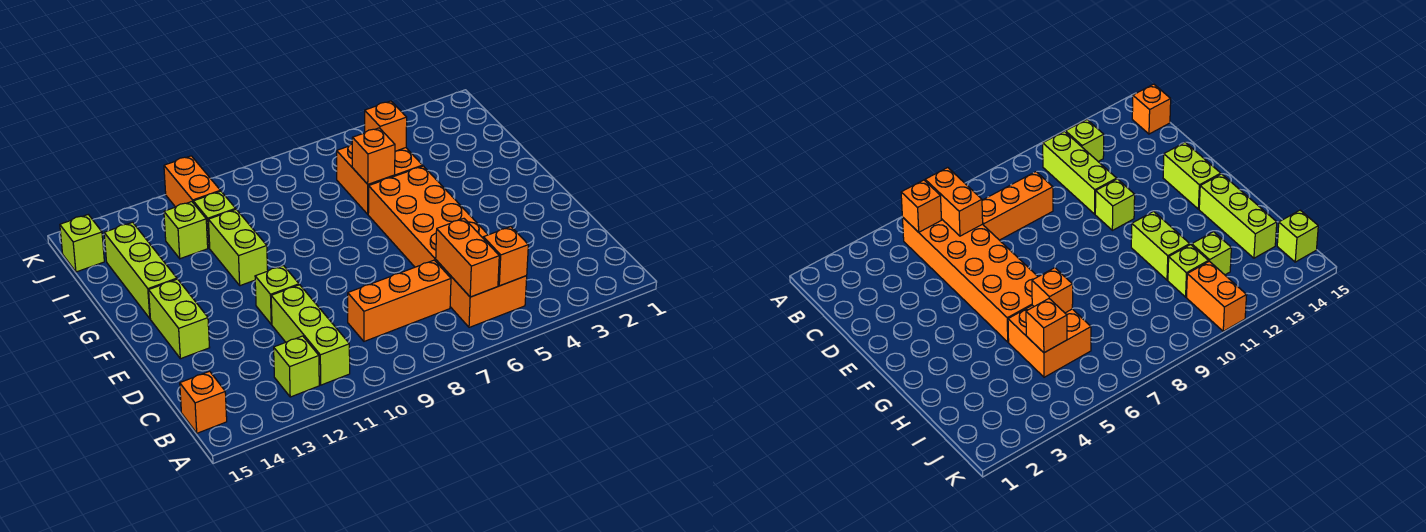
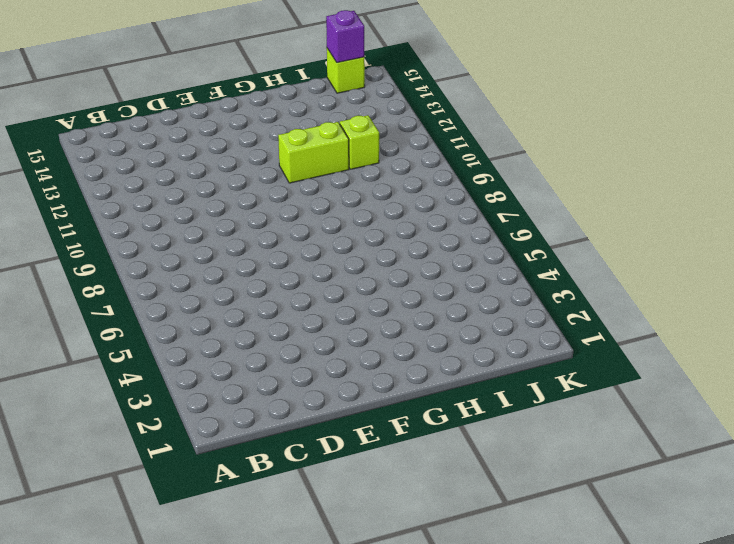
purple brick J15 level 2 -> none
none -> orange brick B5:G6 level 1
none -> lime brick B11:D11 level 1
none -> lime brick B12 level 1

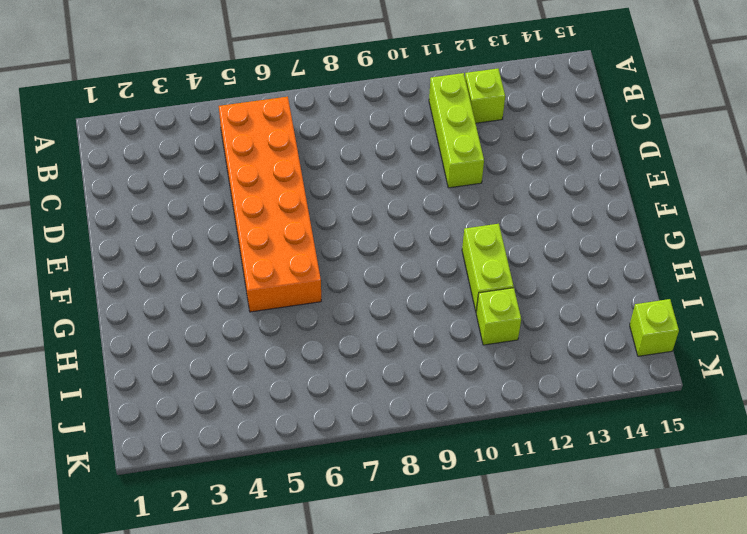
none -> orange brick B15 level 1
none -> orange brick C7:C9 level 1
none -> lime brick E11 level 1

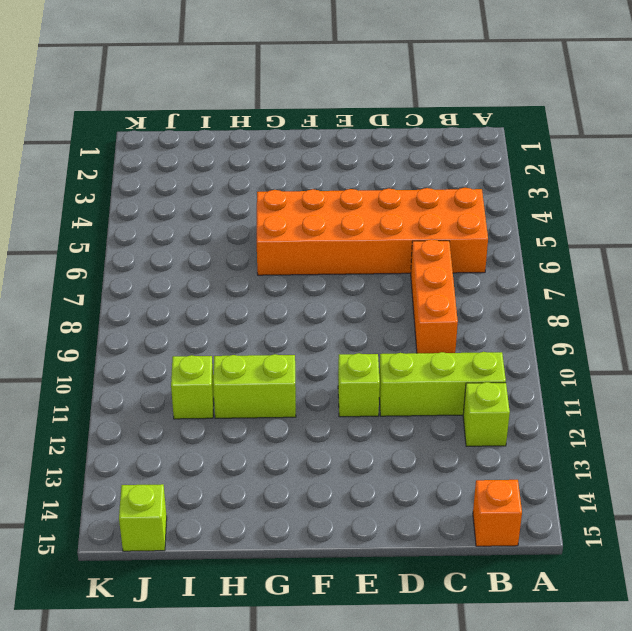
none -> lime brick E14:F14 level 1
none -> lime brick G14:I14 level 1
none -> orange brick H5:I6 level 1

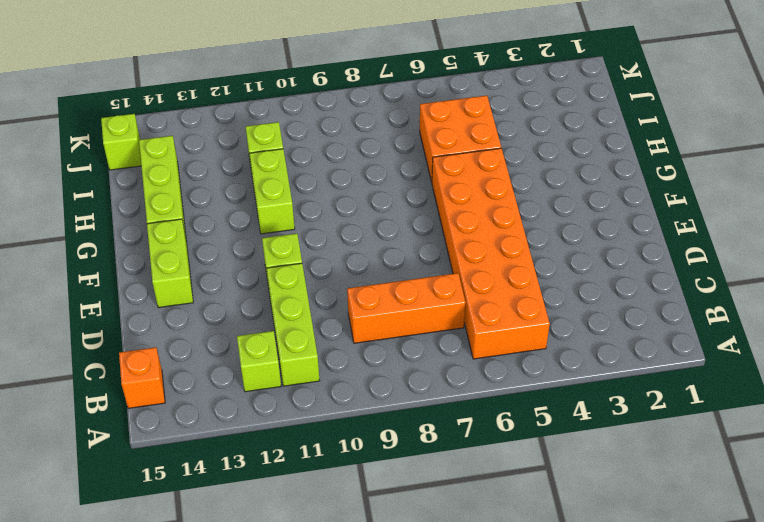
none -> lime brick I12 level 1
none -> orange brick J11:K11 level 1
none -> orange brick B5 level 2

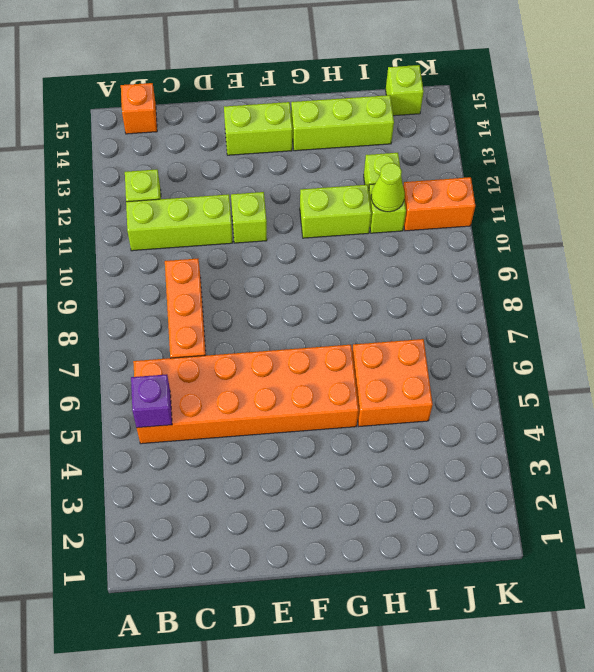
purple brick B5 level 2 -> orange brick B5 level 2
lime cone I11 level 2 -> none
none -> orange brick B6:C6 level 2
none -> orange brick H6 level 2
none -> orange brick I5 level 2

